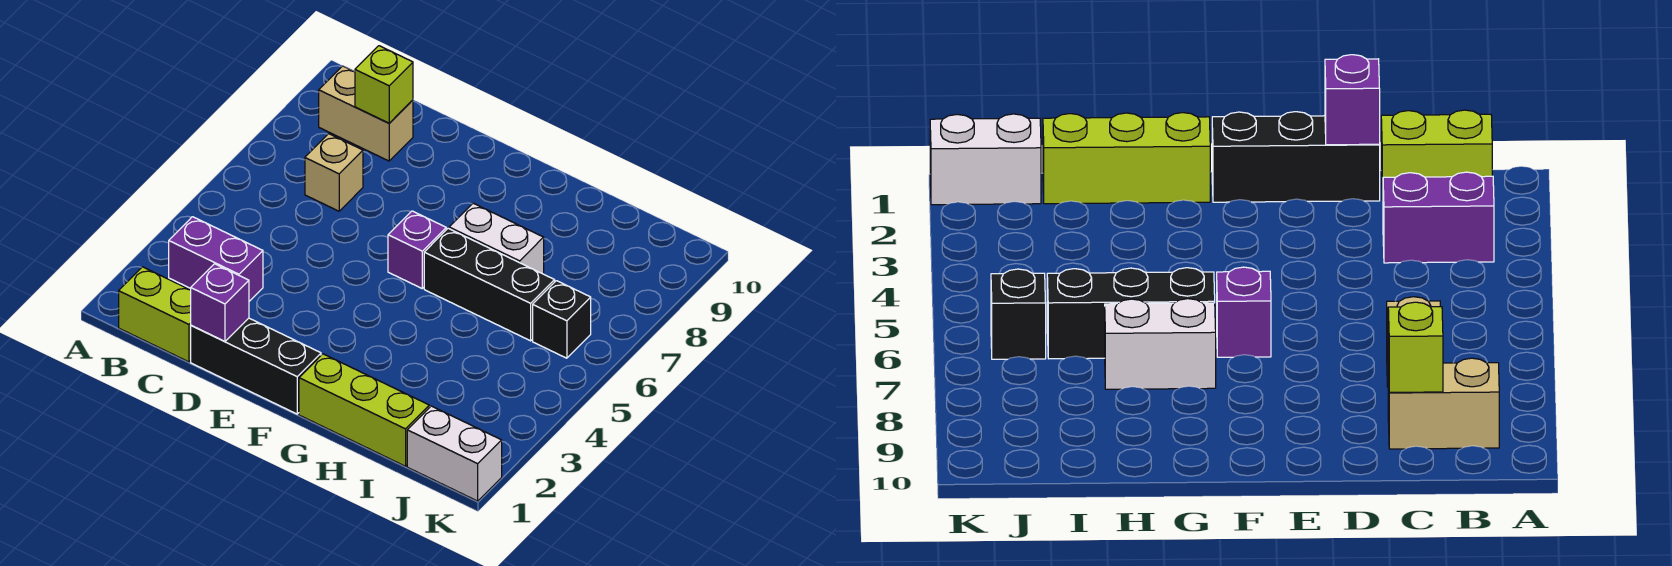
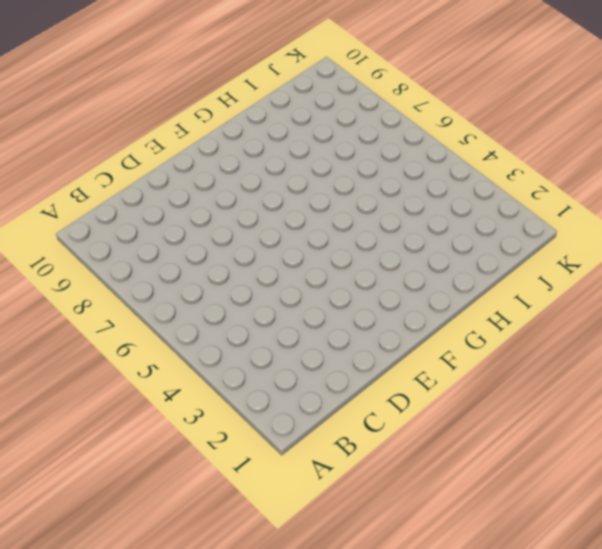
none -> lime brick B1:C1 level 1
none -> purple brick B3:C3 level 1
none -> tan brick B9:C9 level 1

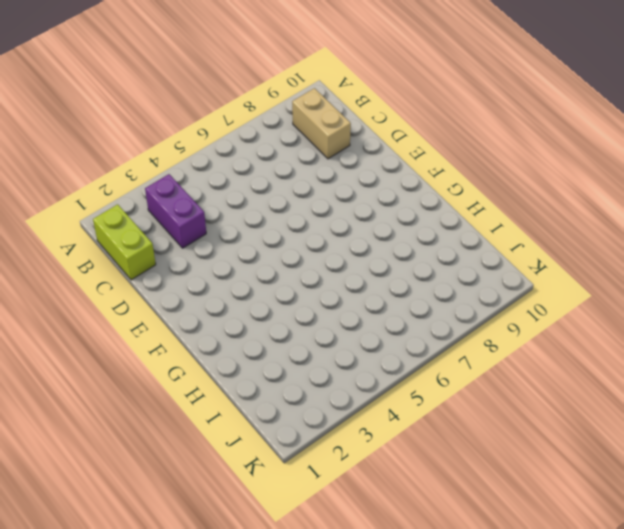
none -> tan brick C7 level 1
none -> black brick D1:F1 level 1
none -> purple brick F6 level 1

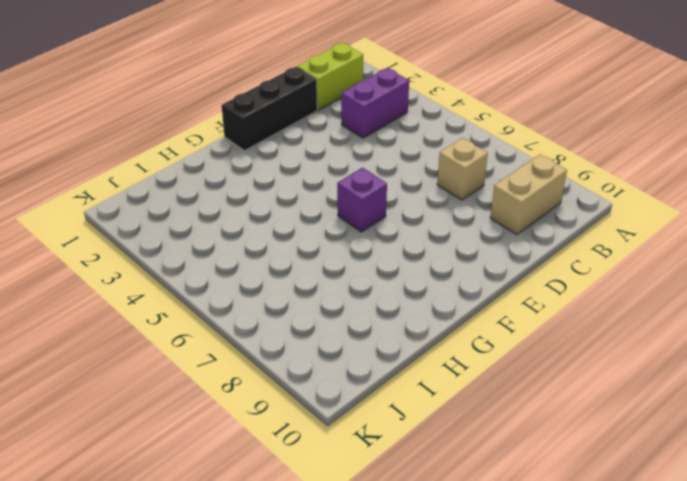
none -> lime brick G1:I1 level 1
none -> black brick G6:I6 level 1
none -> white brick G7:H7 level 1

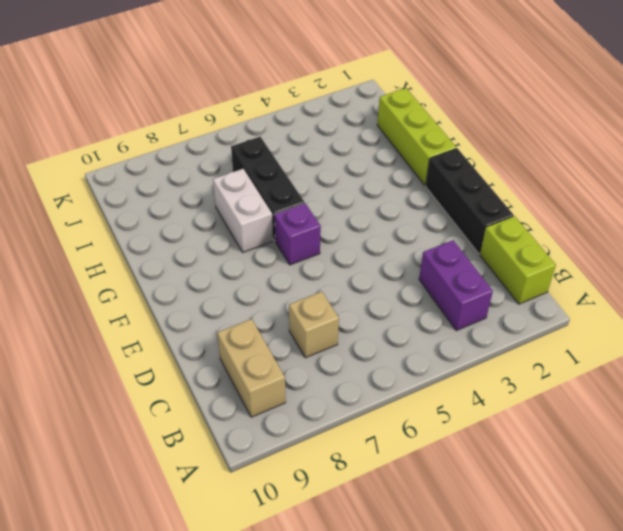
none -> white brick J1:K1 level 1
none -> black brick J6 level 1
none -> lime brick C9 level 2

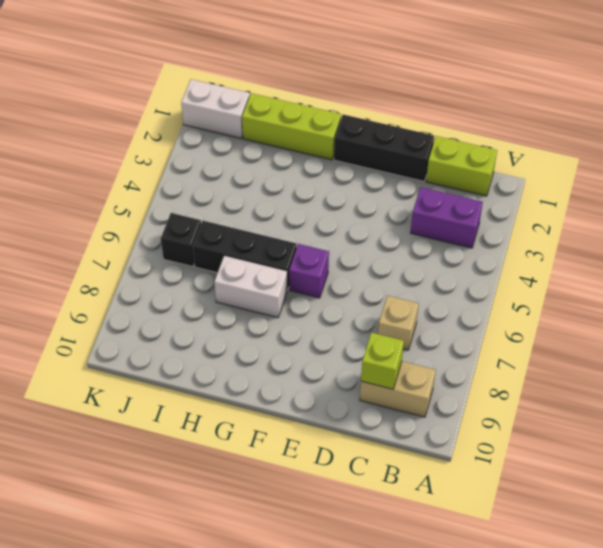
none -> purple brick D1 level 2

